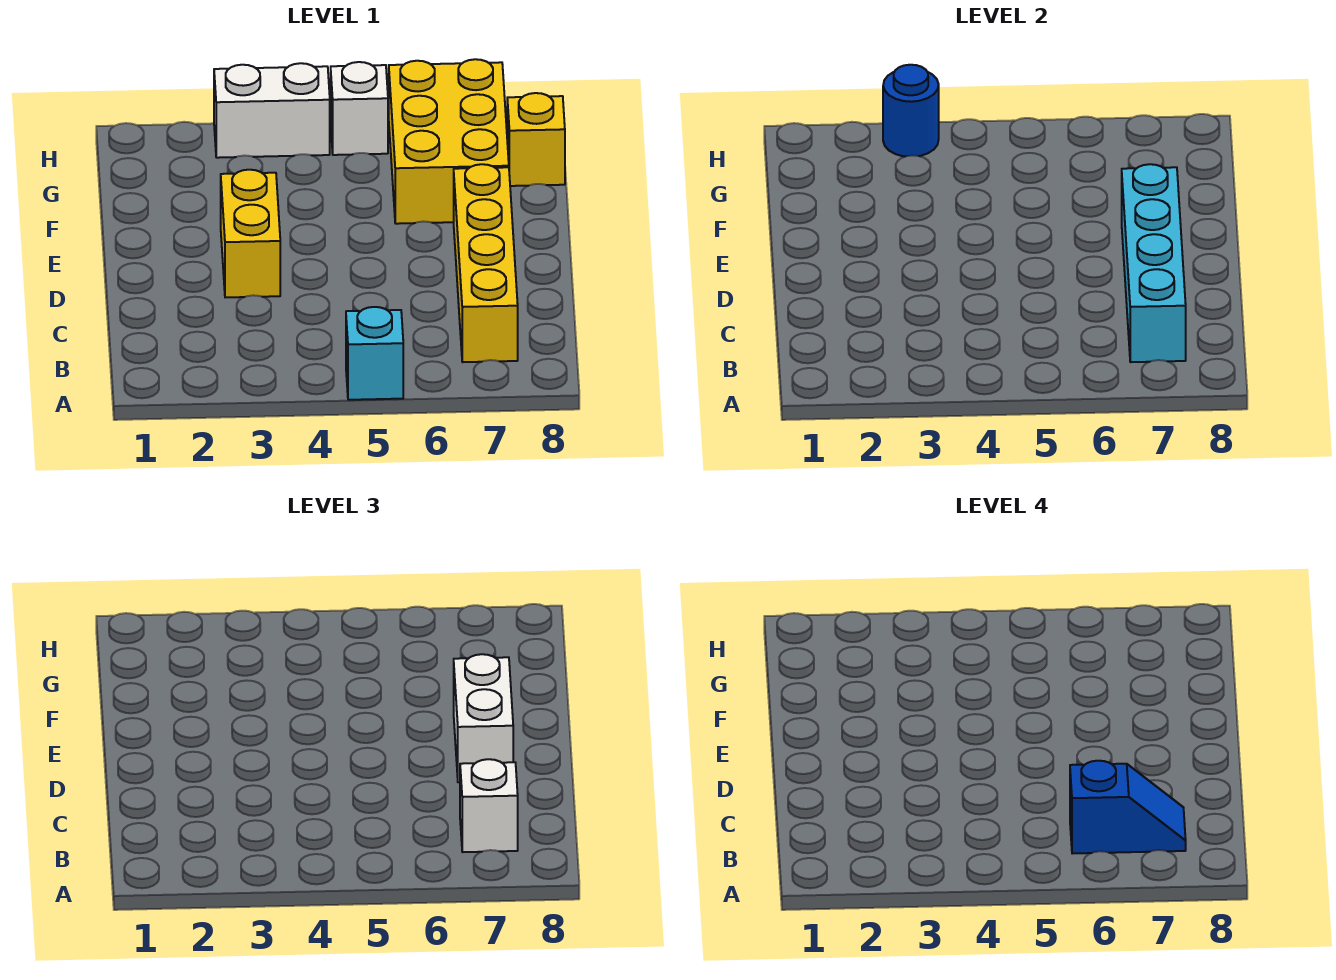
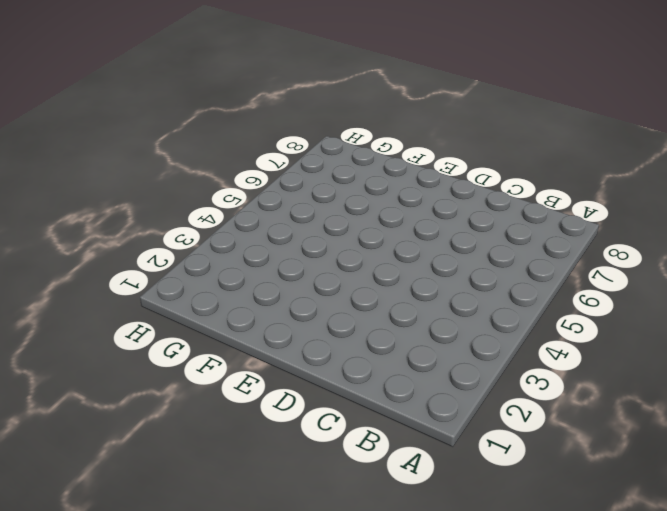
none -> cyan brick A5 level 1
none -> yellow brick B7:E7 level 1
none -> yellow brick D3:E3 level 1

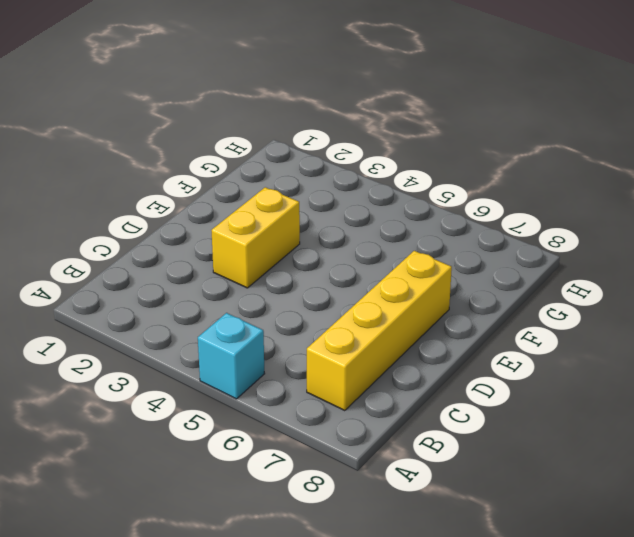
none -> yellow brick F6:H7 level 1
none -> yellow brick G8 level 1
none -> white brick H3:H4 level 1

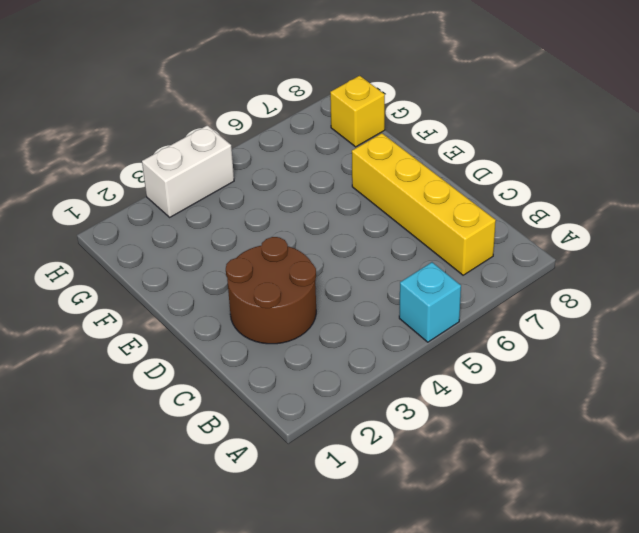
brown round brick C2:D3 level 1 -> yellow brick D3:E3 level 1
none -> yellow brick F6:H7 level 1
none -> white brick H5 level 1
none -> cyan brick B7:E7 level 2

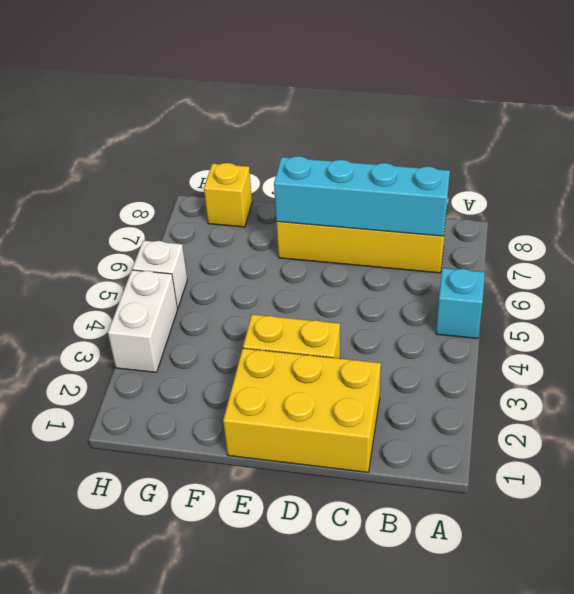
yellow brick C1:E2 level 1 -> yellow brick F6:H7 level 1
none -> blue round brick H3 level 2
none -> white brick B7 level 3
none -> white brick D7:E7 level 3

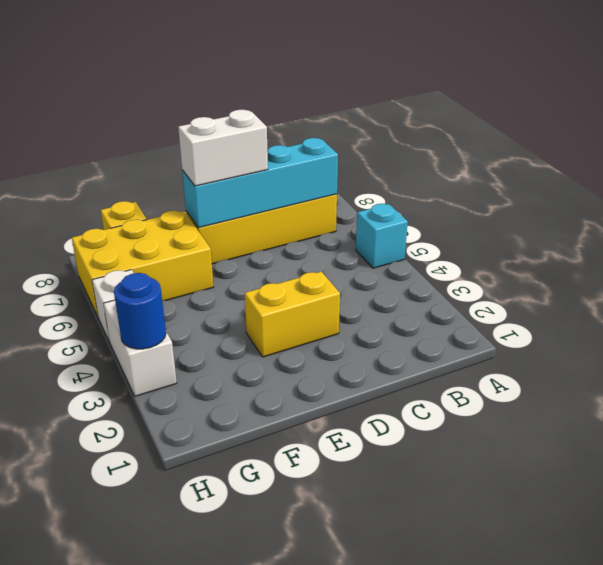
none -> white brick B7 level 3
none -> blue slope B6:B7 level 4 top 6

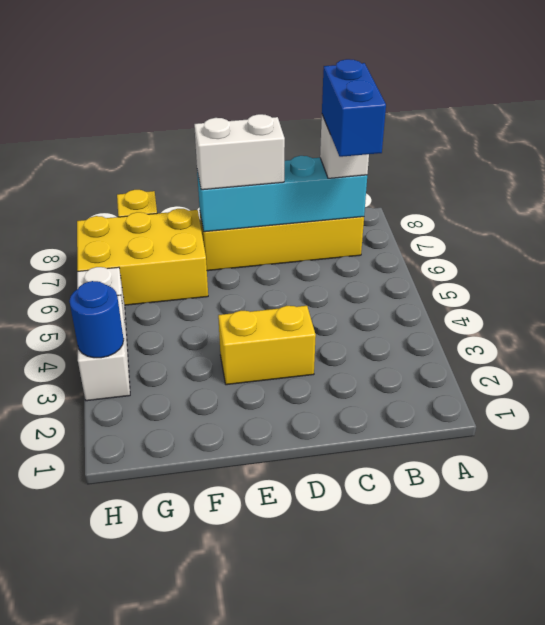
blue brick B6:B7 level 4 -> blue slope B6:B7 level 4 top 6
none -> cyan brick A5 level 1

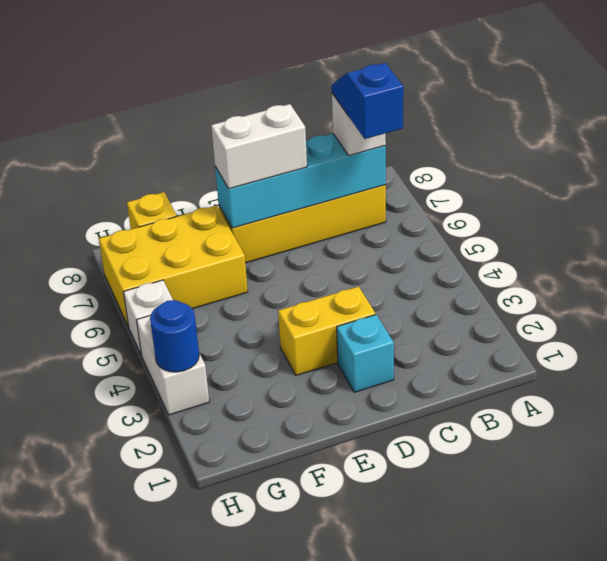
cyan brick D2 level 1 -> cyan brick A5 level 1

